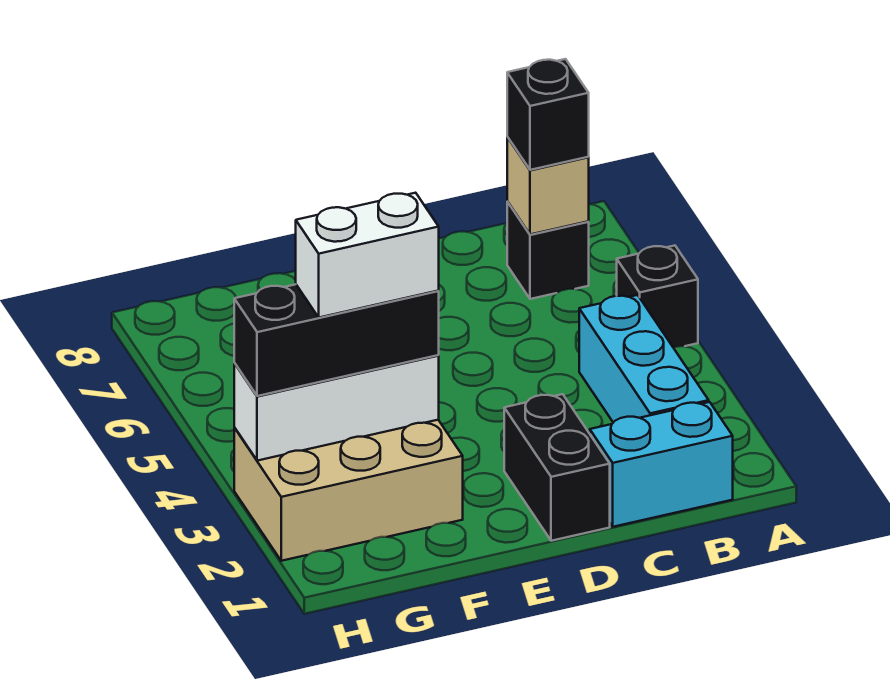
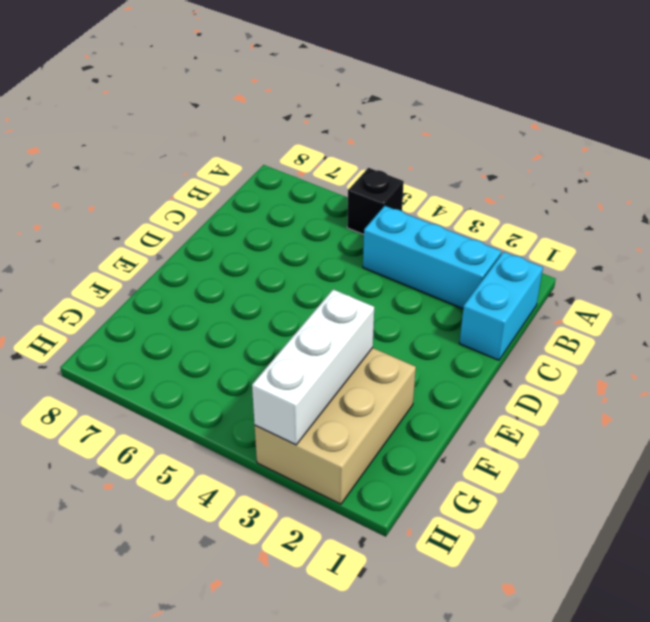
none -> black brick B7 level 1
none -> black brick D1:D2 level 1

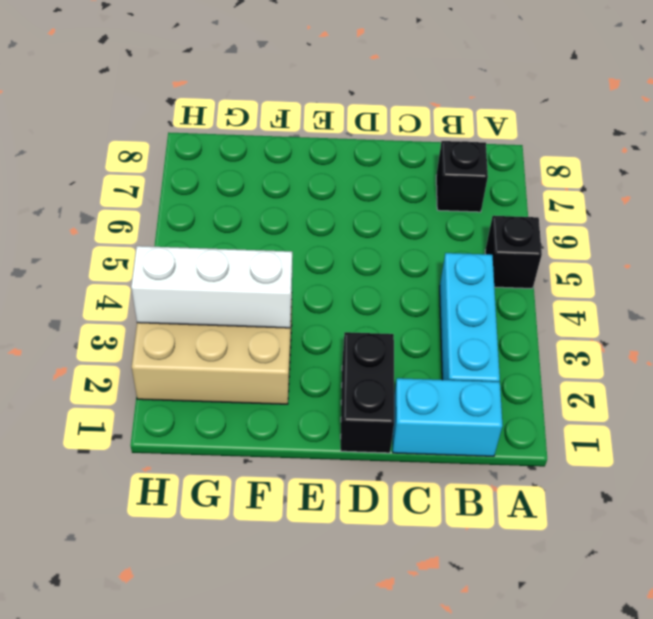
none -> tan brick B7 level 2
none -> black brick B7 level 3

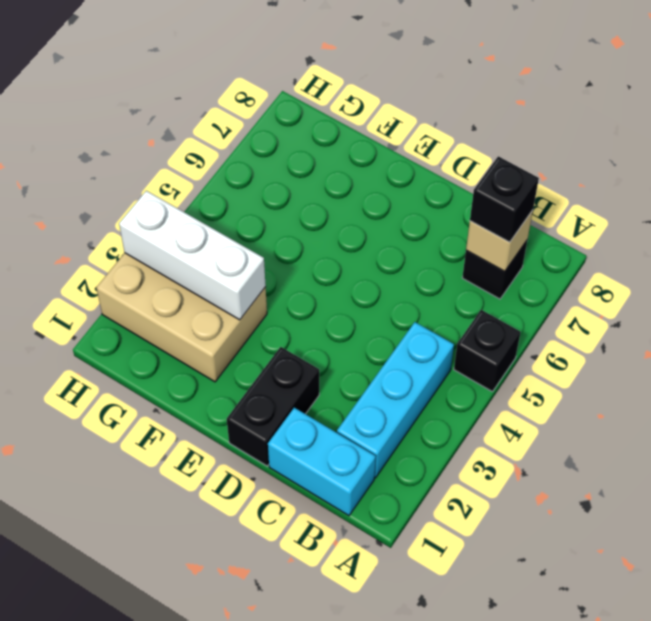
none -> black brick F3:H3 level 3
none -> white brick F3:G3 level 4

